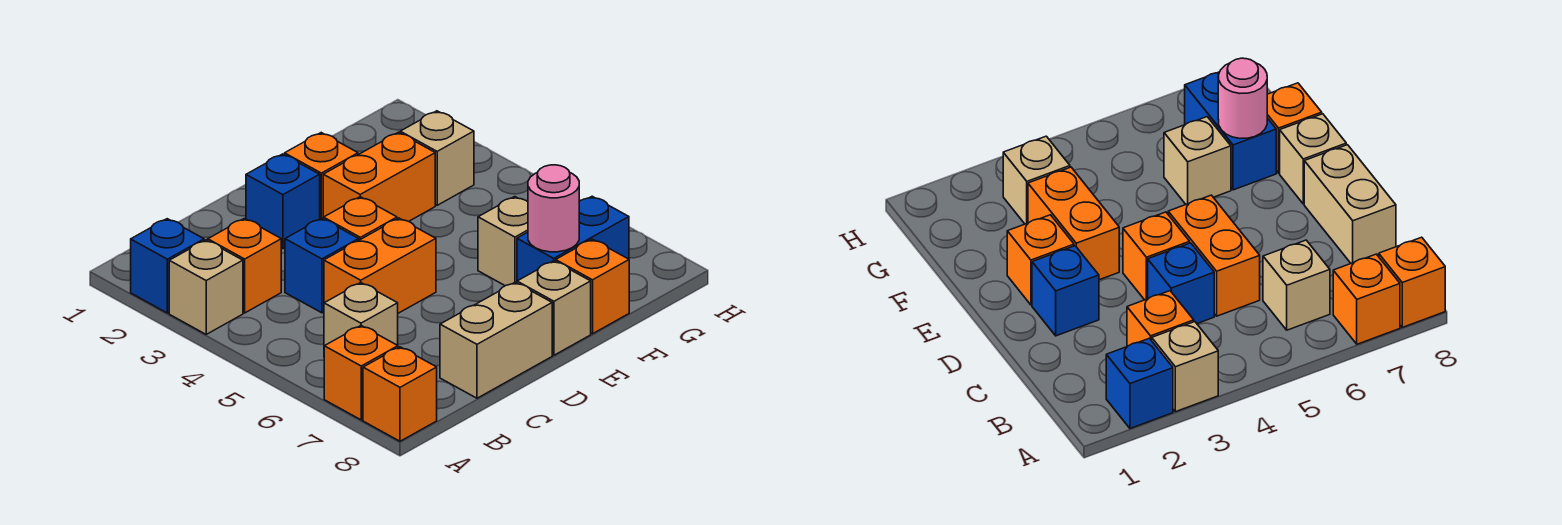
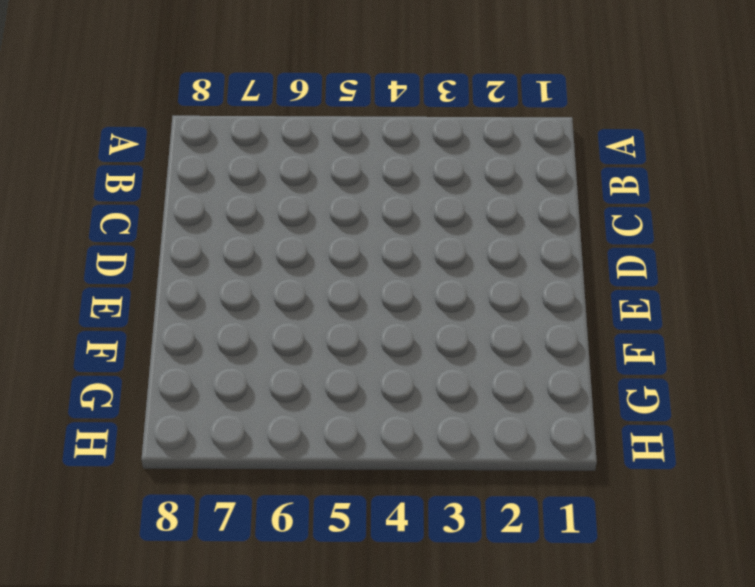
none -> blue brick A2 level 1
none -> tan brick A3 level 1
none -> orange brick A7 level 1

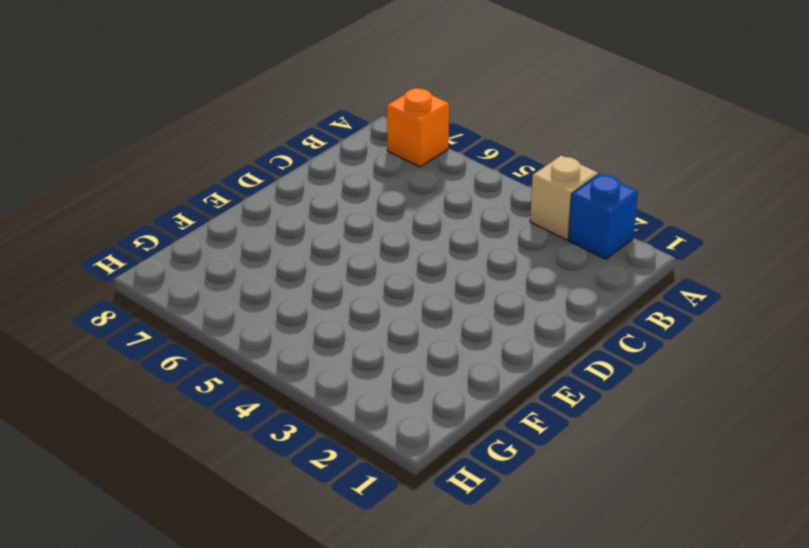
none -> orange brick A8 level 1
none -> orange brick B3 level 1
none -> tan brick B6 level 1

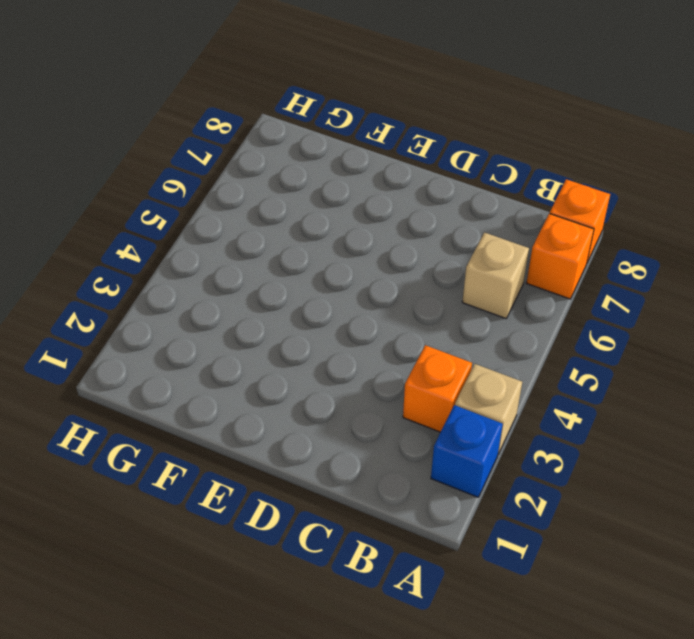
none -> blue brick C4 level 1
none -> orange brick C5:D5 level 1
none -> tan brick C8:D8 level 1

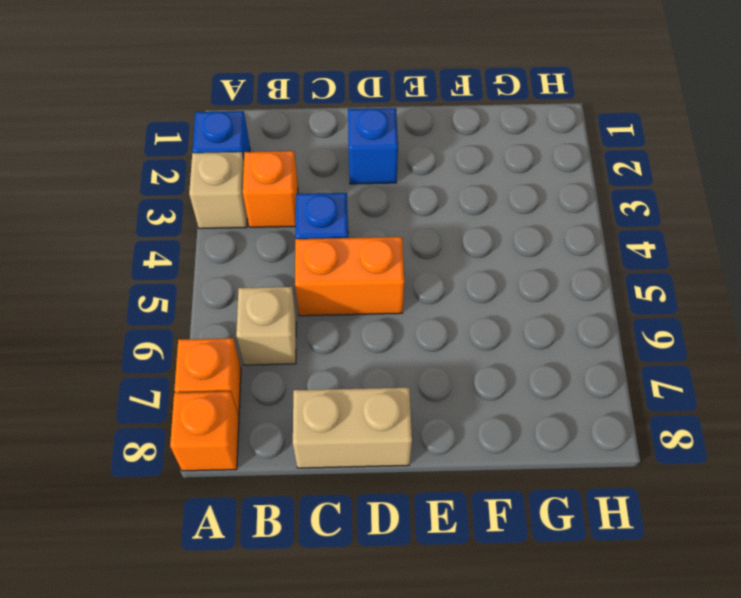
none -> orange brick D4 level 1
none -> orange brick E2 level 1
none -> orange brick E3:F3 level 1

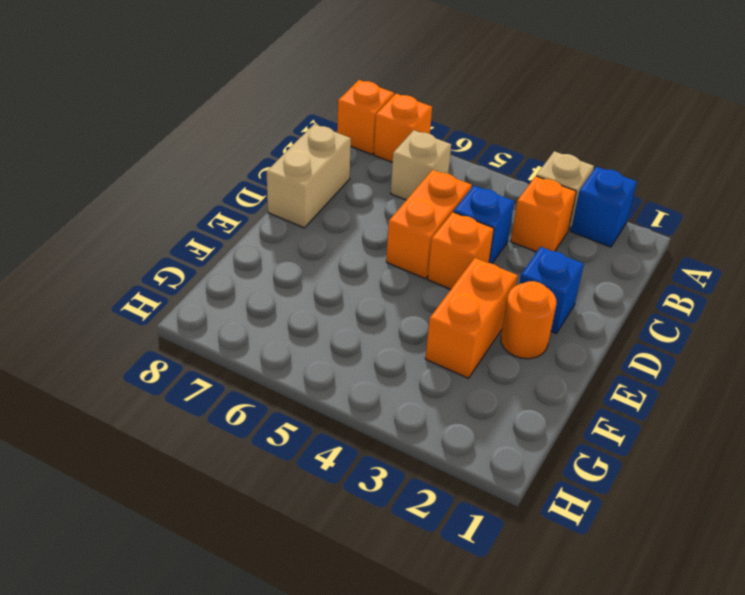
orange round brick E2 level 1 -> orange brick E2 level 1
none -> tan brick E8 level 1
none -> tan brick F6 level 1
none -> blue brick F7:G7 level 1

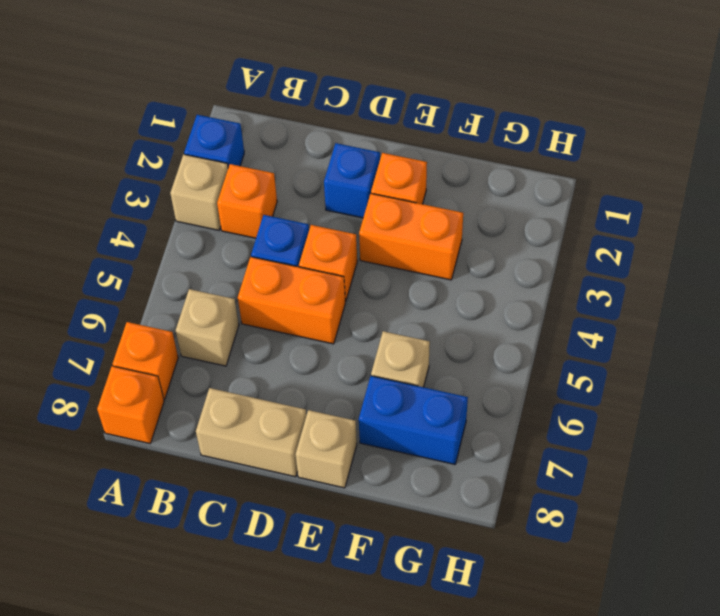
none -> orange brick F8 level 1
none -> tan brick G3 level 1
none -> pink round brick F7 level 2

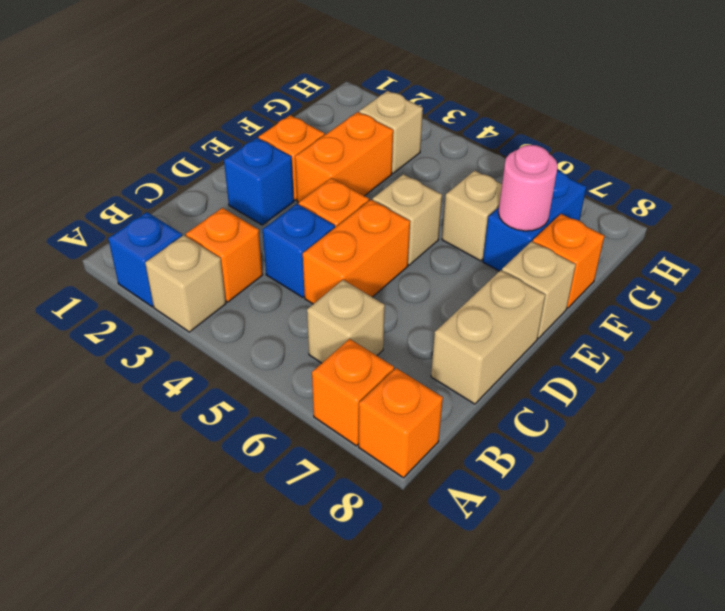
tan brick E5 level 1 -> none

